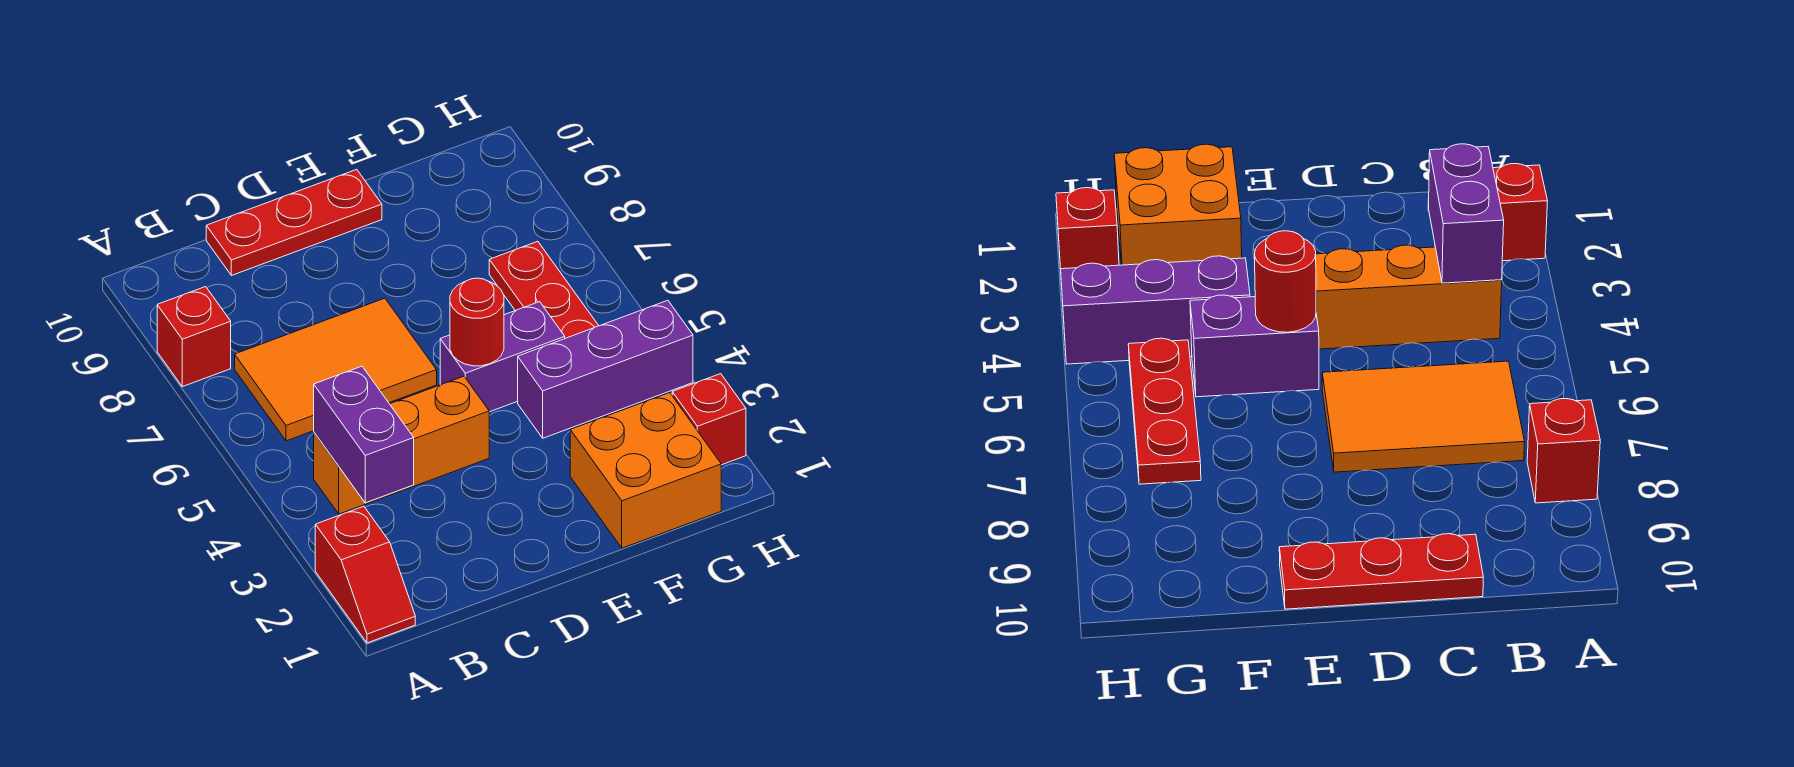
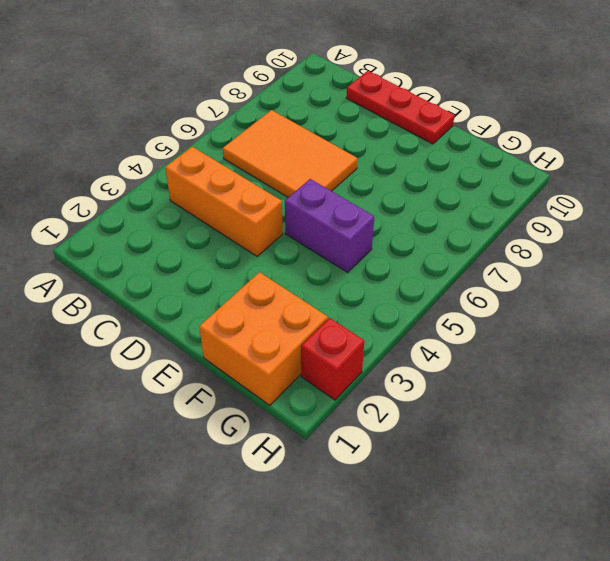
none -> red slope A1:A2 level 1 top 2
none -> red brick A8 level 1
none -> purple brick F4:H4 level 1

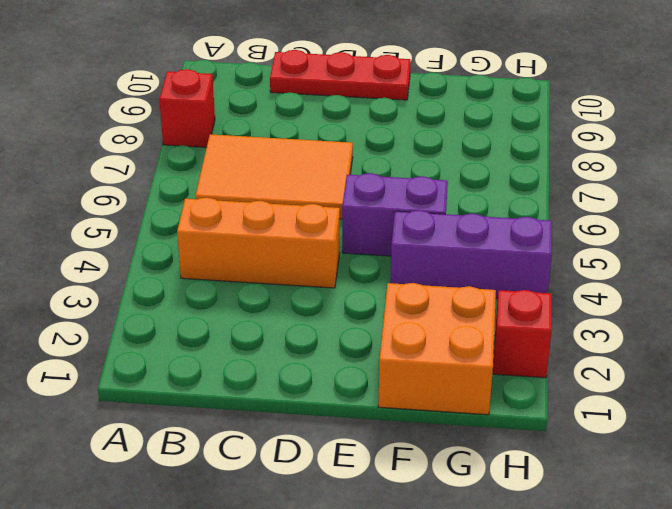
none -> red slope A1:A2 level 1 top 2
none -> red plate G5:G7 level 1
none -> purple brick B3:B4 level 2

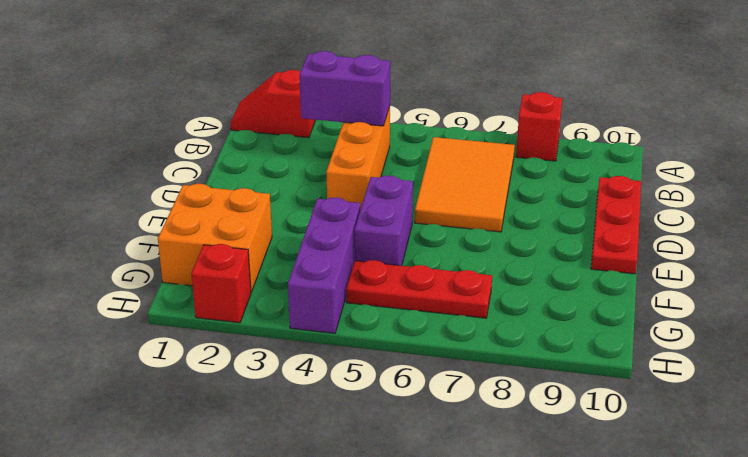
none -> red round brick E5 level 2

